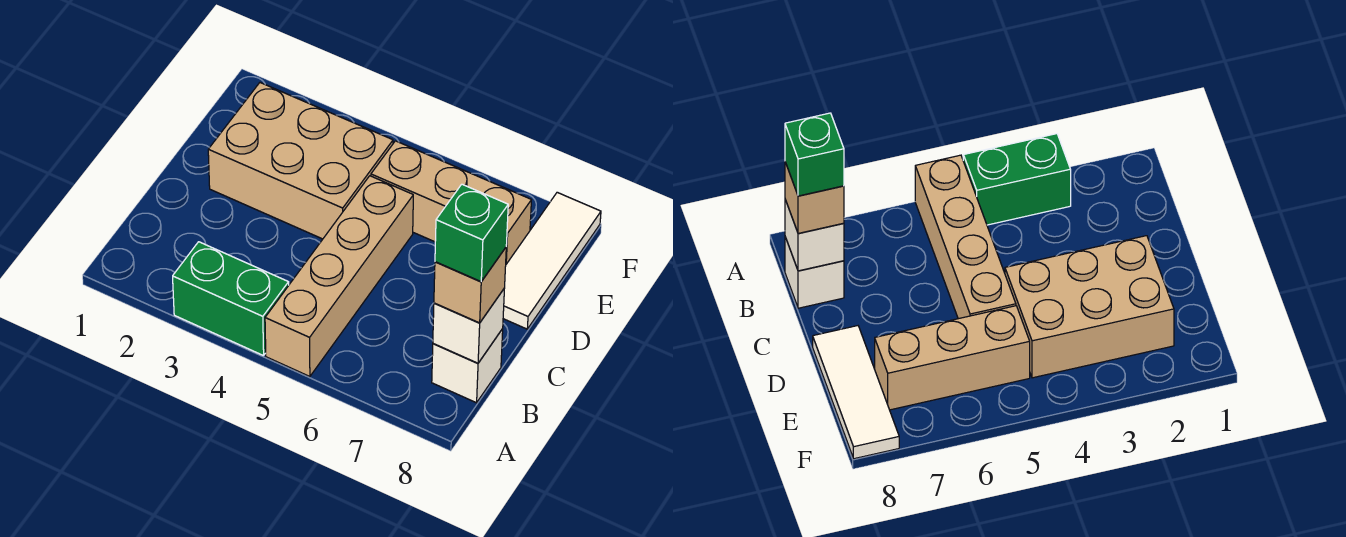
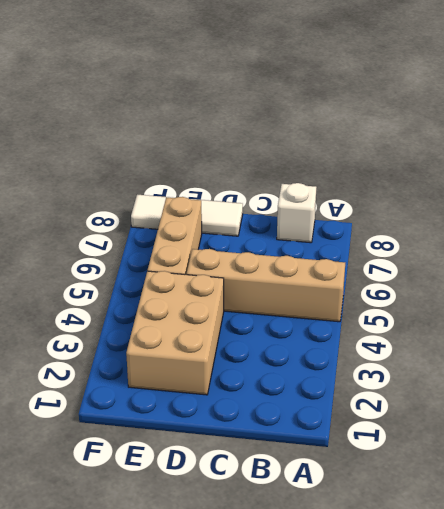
none -> green brick A3:A4 level 1
none -> white brick B8 level 2

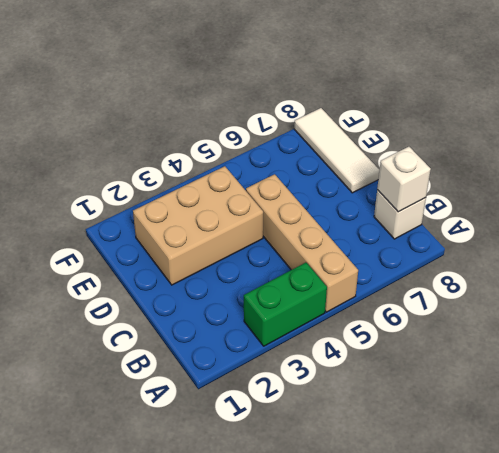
none -> tan brick E5:E7 level 1
none -> tan brick B8 level 3

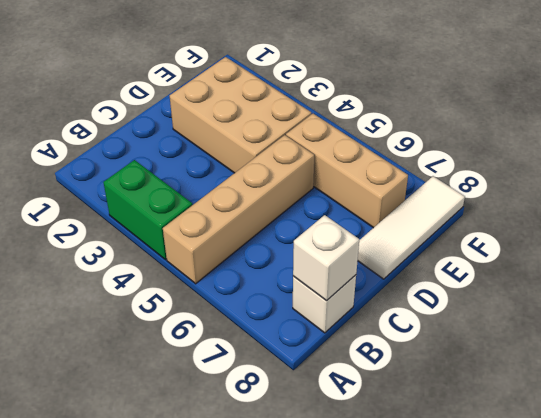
none -> tan brick B8 level 3
none -> green brick B8 level 4

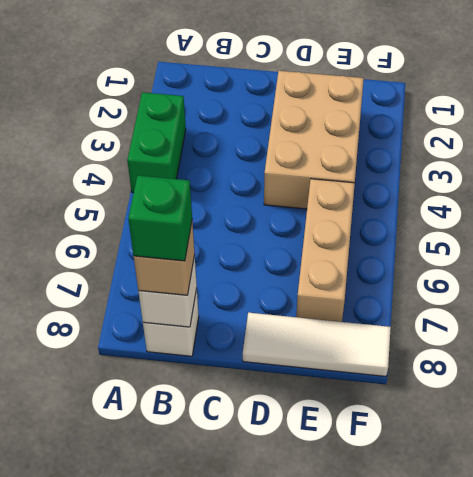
none -> tan brick A5:D5 level 1

